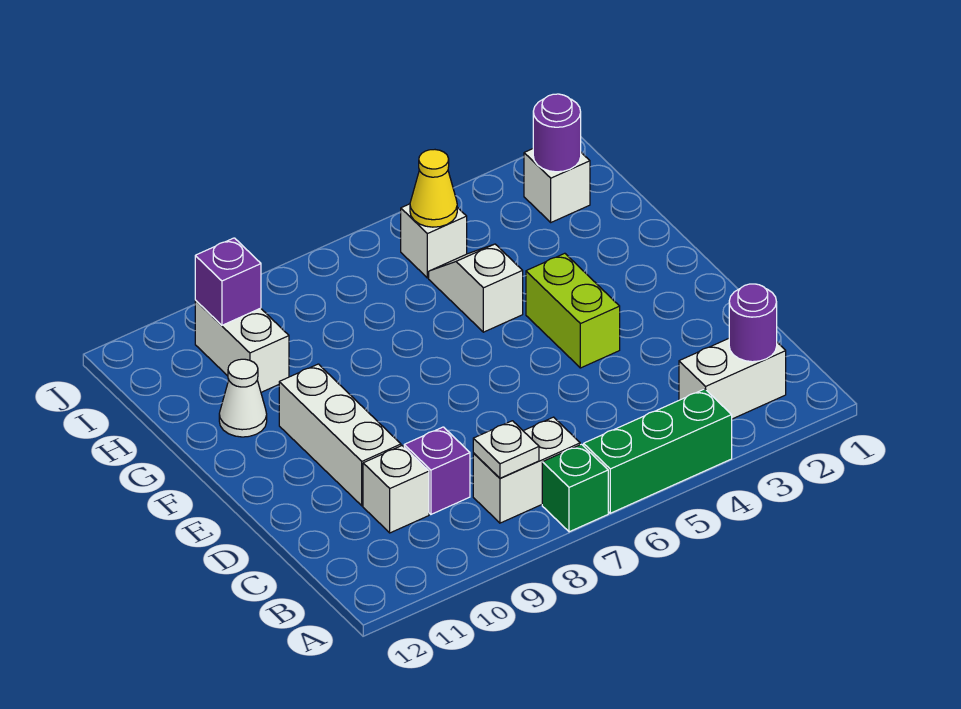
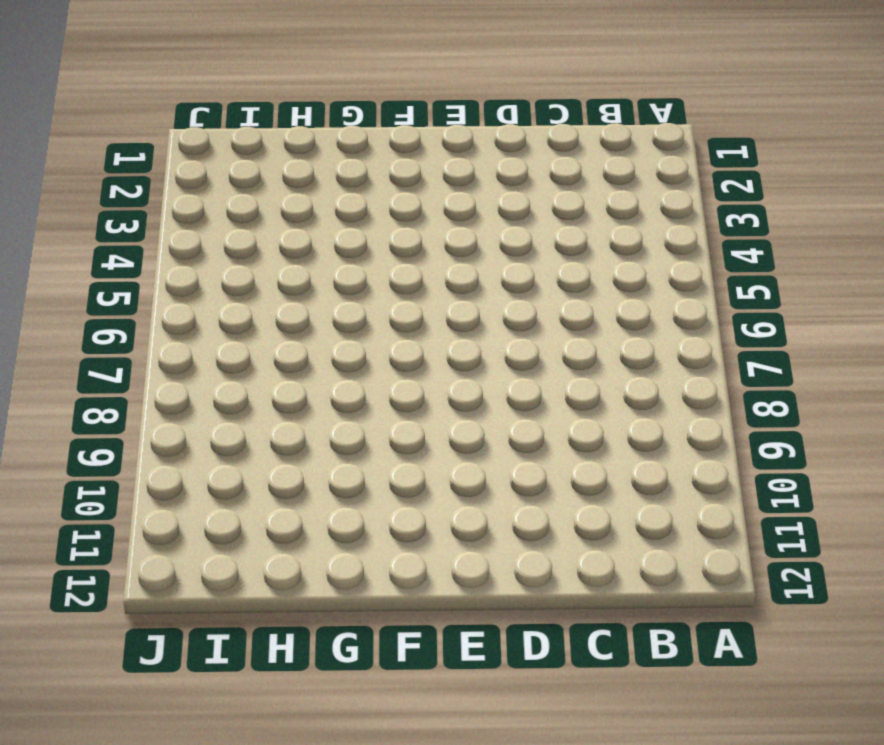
none -> green brick A4:A6 level 1
none -> green brick A7 level 1
none -> white brick B2:B3 level 1

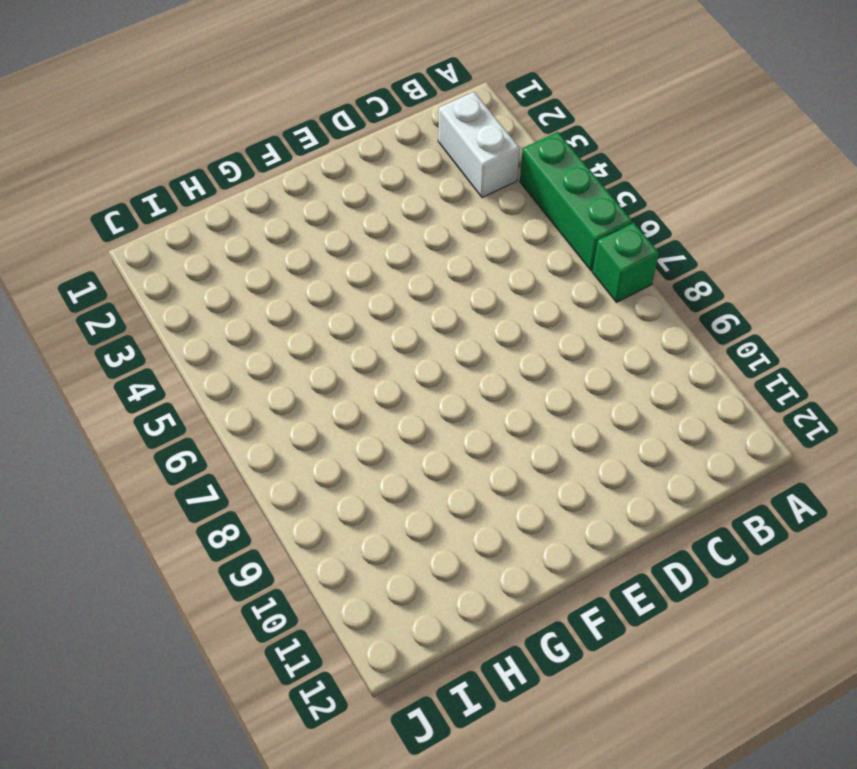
none -> white brick B7:B8 level 1
none -> purple brick C9 level 1
none -> white brick C10 level 1

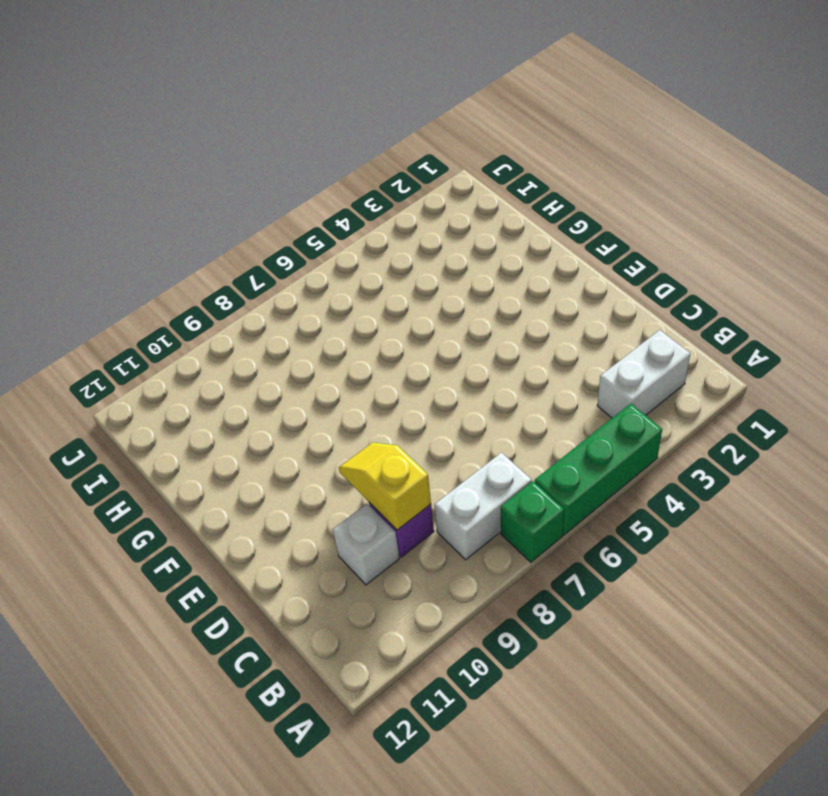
yellow slope C9:D9 level 2 top C -> none
none -> white brick D10:F10 level 1
none -> lime brick E4:F4 level 1
none -> white slope G5:H5 level 1 top G

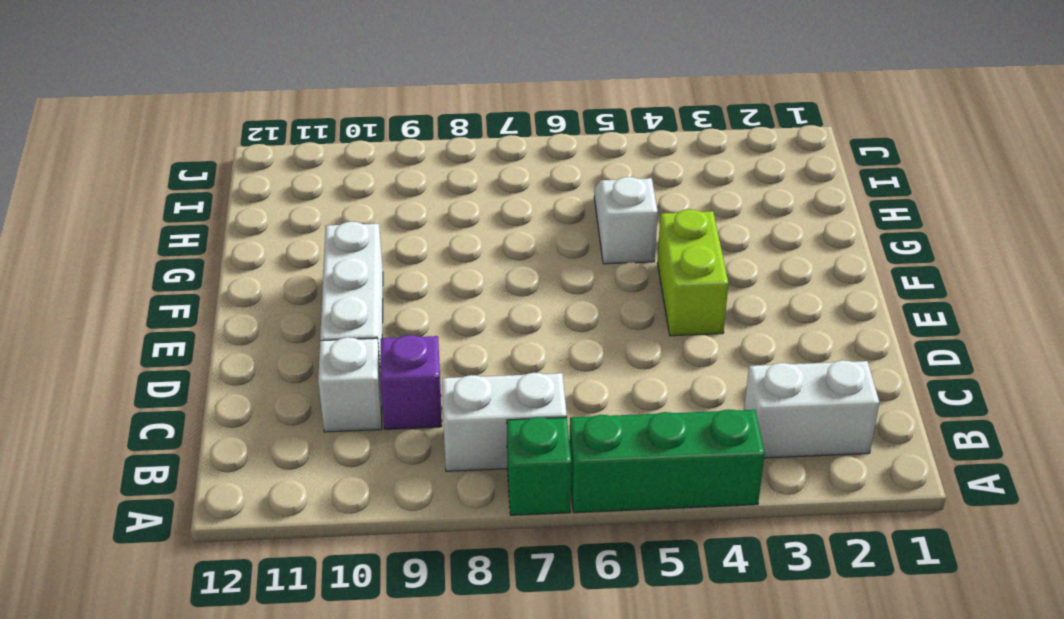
none -> white cone G11 level 1
none -> white brick H10:I10 level 1
none -> white brick I2 level 1

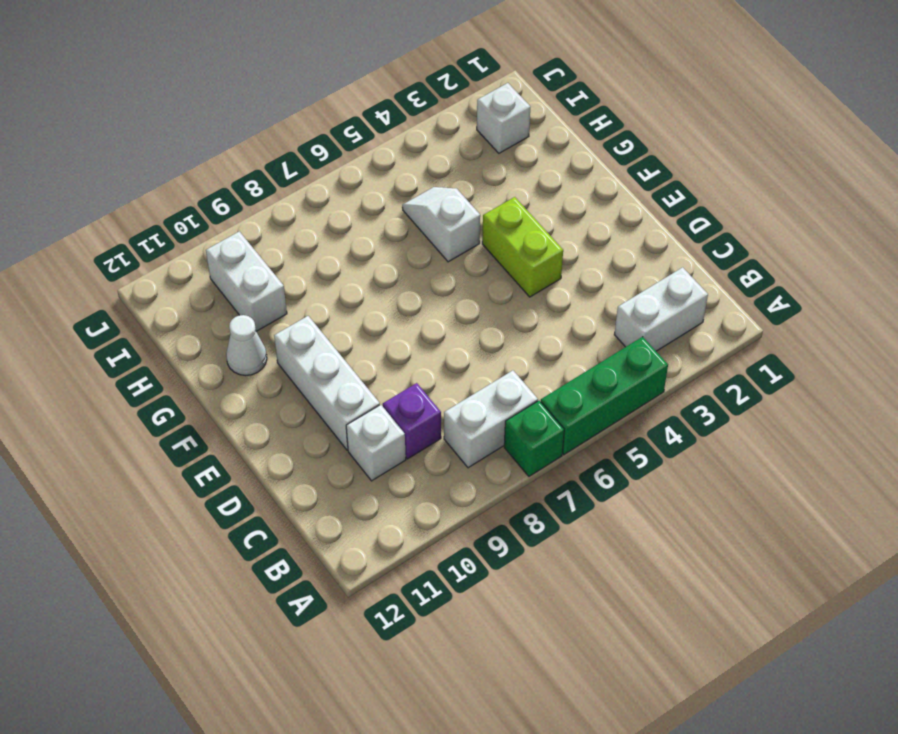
none -> white brick I5 level 1
none -> purple round brick B2 level 2
none -> white plate B8 level 2

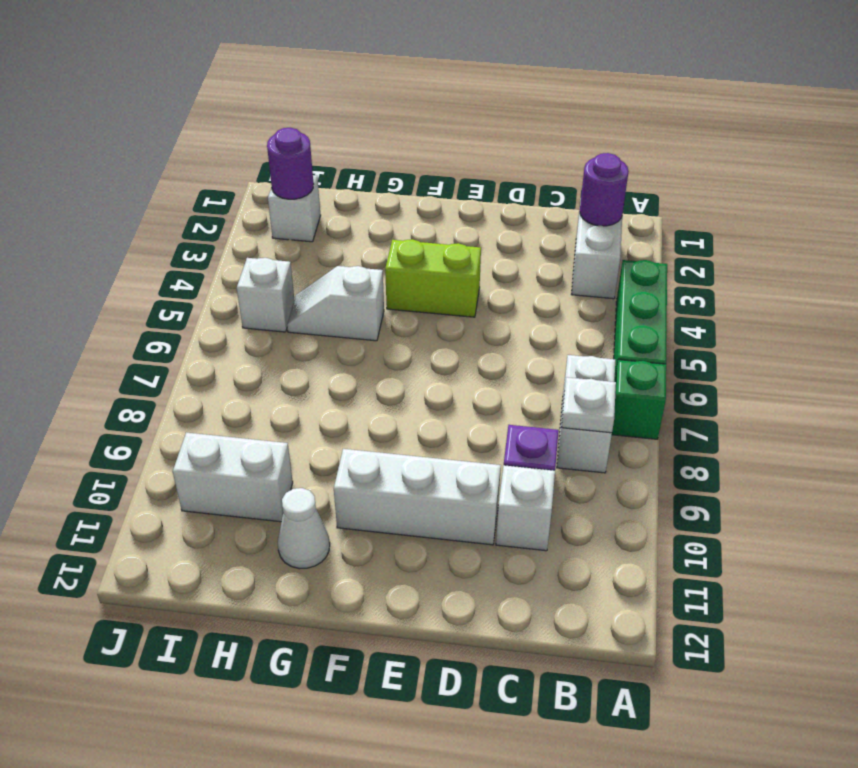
none -> yellow cone I5 level 2
none -> purple brick I10 level 2

